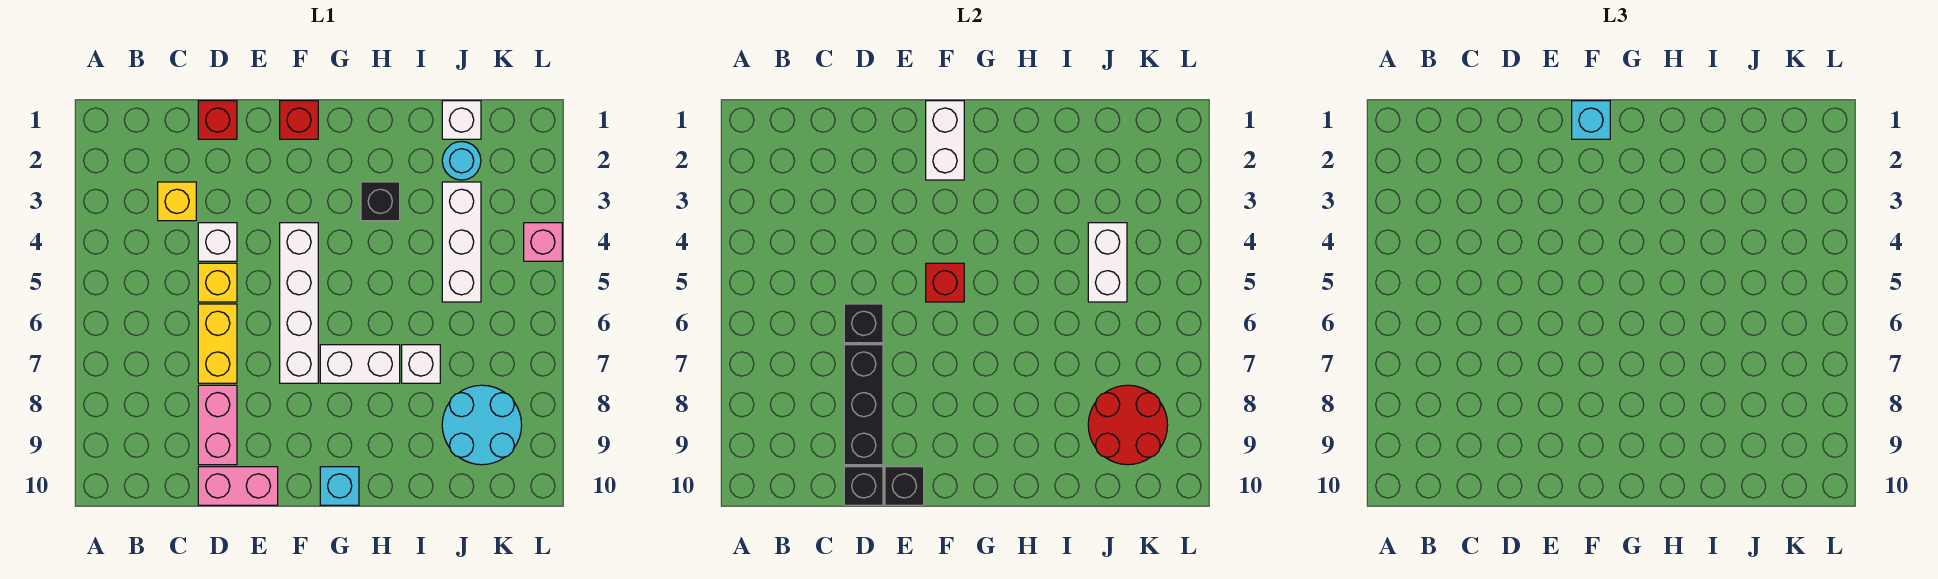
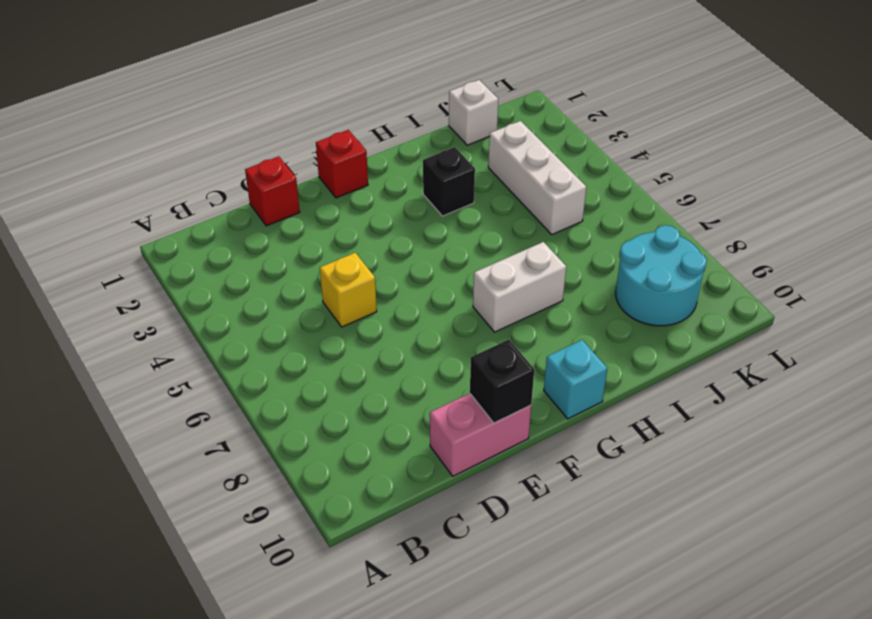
none -> yellow brick C3 level 1
none -> white brick D4 level 1
none -> yellow brick D6:D7 level 1

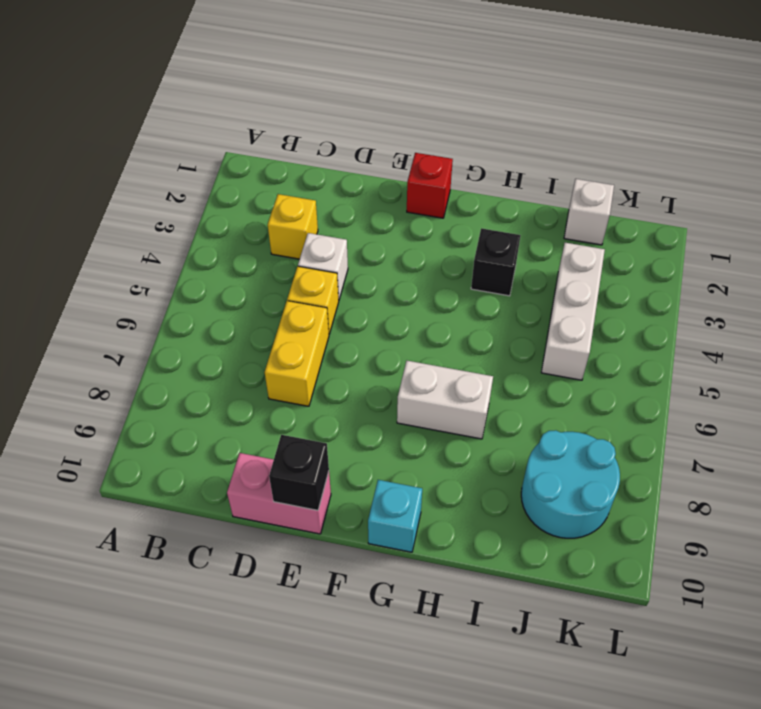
none -> red brick D1 level 1
none -> pink brick D8:D9 level 1
none -> white brick F4:F7 level 1

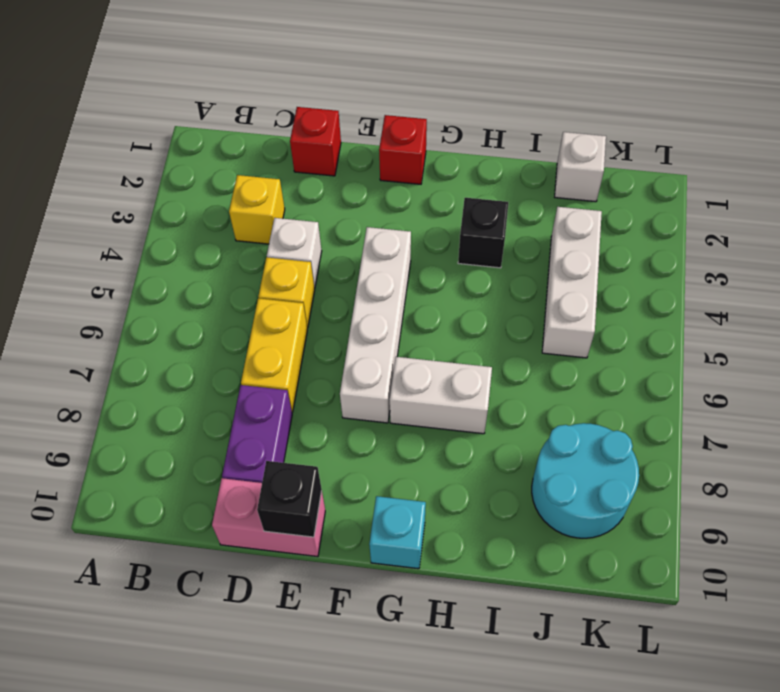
purple brick D8:D9 level 1 -> pink brick D8:D9 level 1
none -> white brick I7 level 1
none -> cyan round brick J2 level 1
none -> pink brick L4 level 1

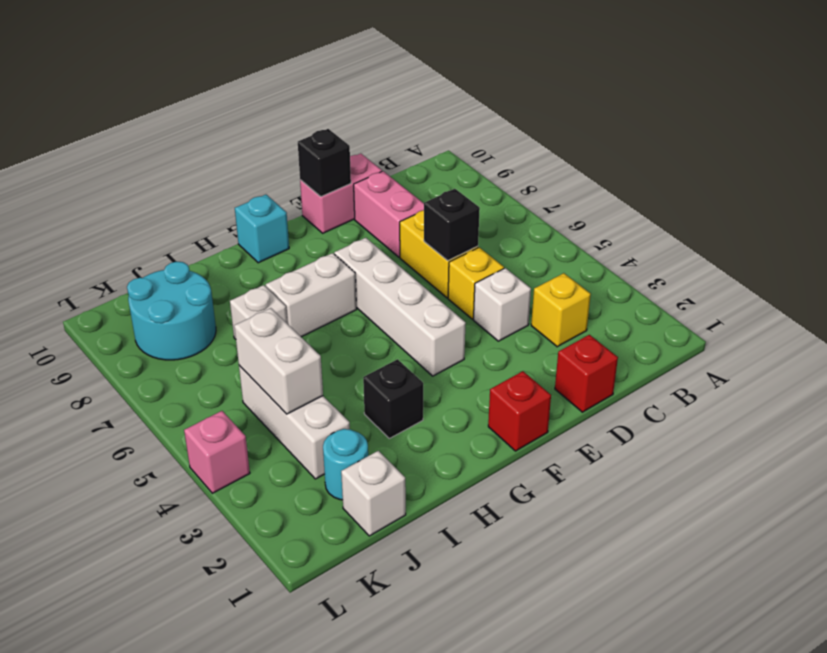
none -> black brick D7:D9 level 2
none -> black brick D10 level 2
none -> white brick F1:F2 level 2

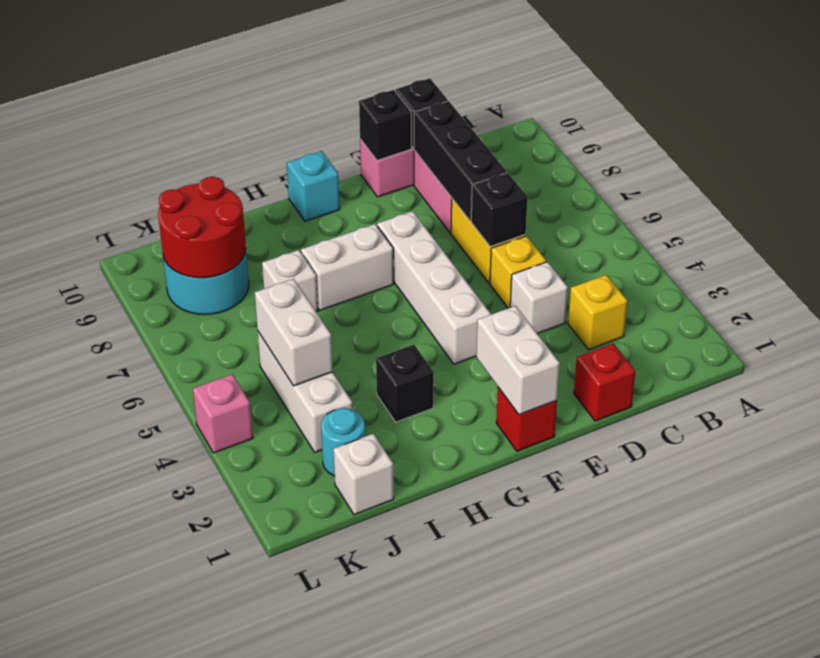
none -> red brick F5 level 2
none -> cyan brick F1 level 3

